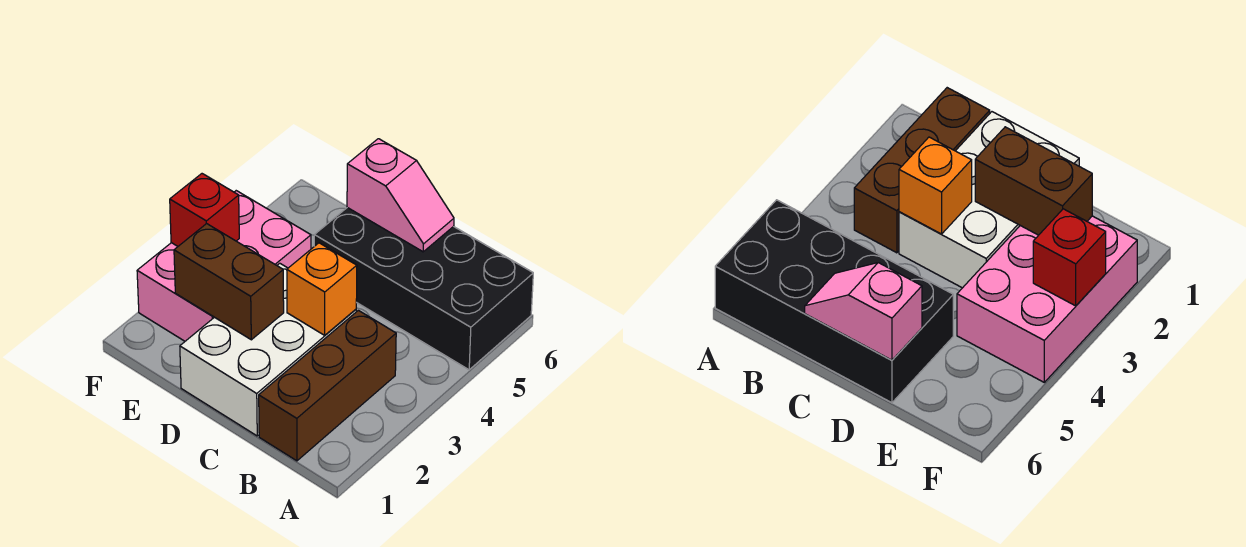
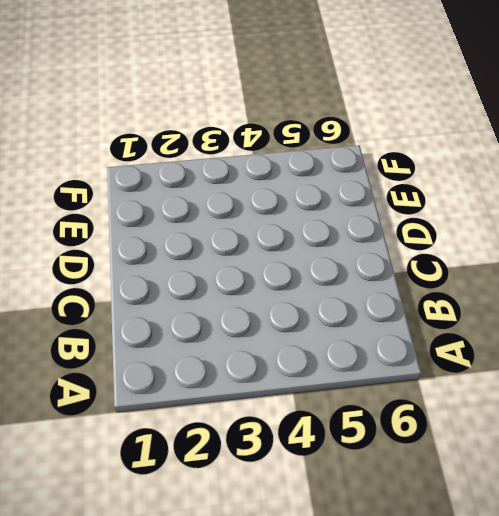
none -> black brick A5:D6 level 1
none -> brown brick B1:B3 level 1

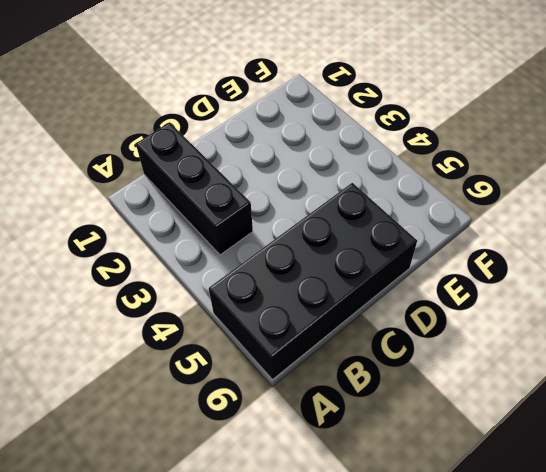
black brick B1:B3 level 1 -> brown brick B1:B3 level 1
none -> white brick C1:D3 level 1
none -> pink brick E2:F4 level 1

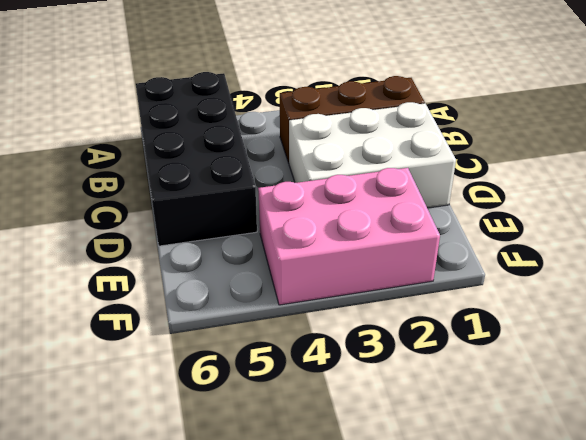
none -> orange brick C3 level 2
none -> pink slope C6:D6 level 2 top D

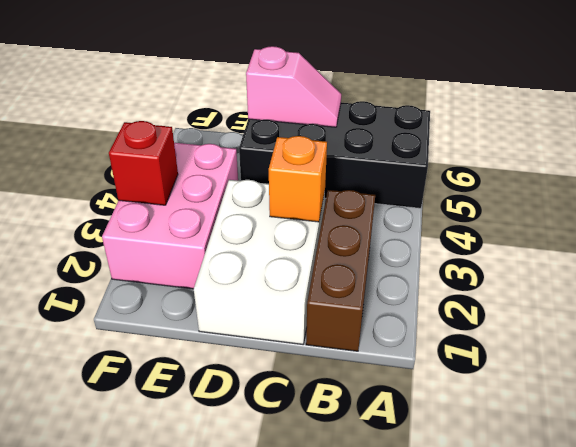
none -> brown brick D2:E2 level 2

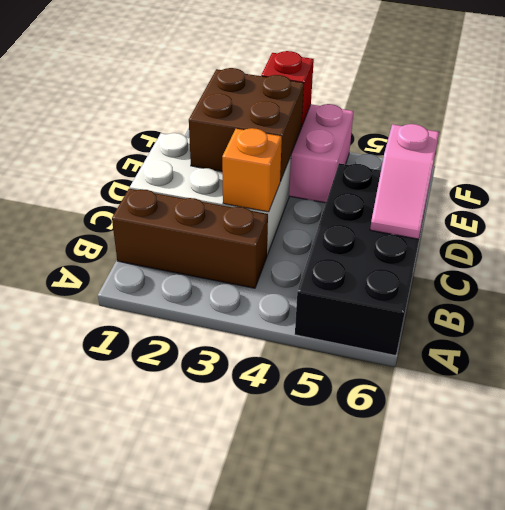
brown brick D2:E3 level 2 -> brown brick D2:E2 level 2

